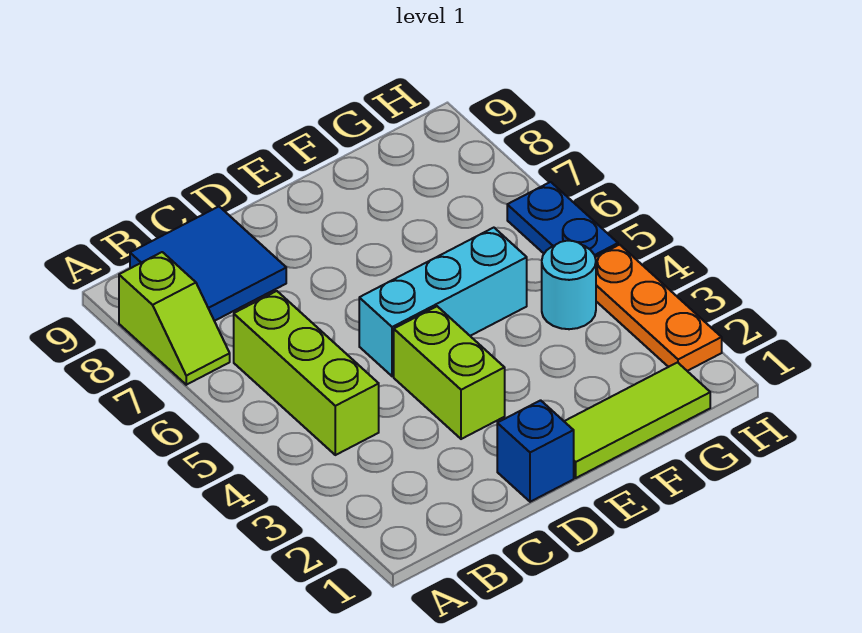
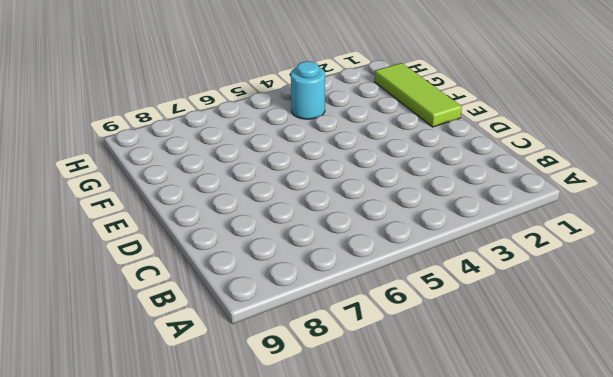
none -> lime slope A7:A8 level 1 top 8
none -> lime brick B4:B6 level 1

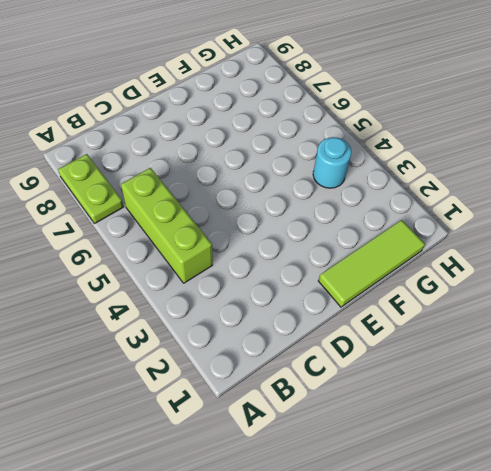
lime plate A7:A8 level 1 -> lime slope A7:A8 level 1 top 8
none -> blue tile B8:C9 level 1
none -> blue brick D1 level 1

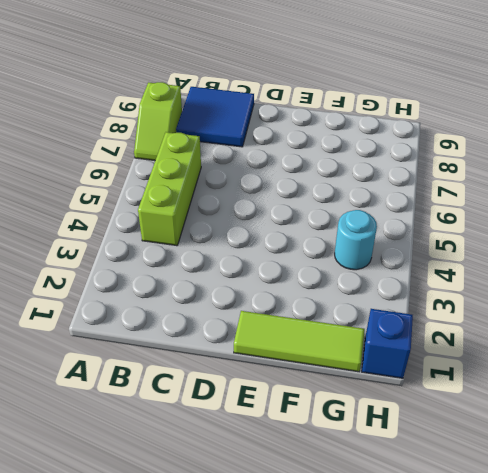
blue brick H1 level 1 -> blue brick D1 level 1
none -> lime brick D3:D4 level 1
none -> cyan brick D5:F5 level 1

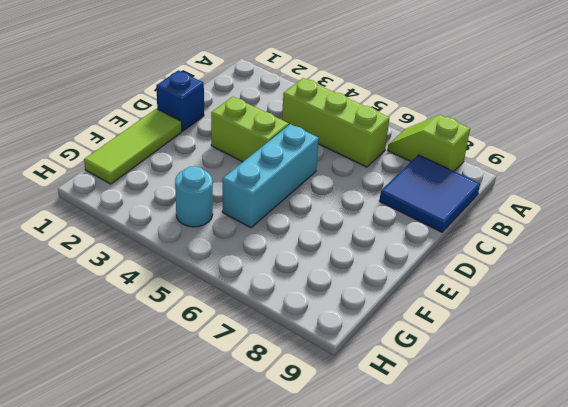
none -> orange plate H2:H4 level 1
none -> blue plate H5:H6 level 1

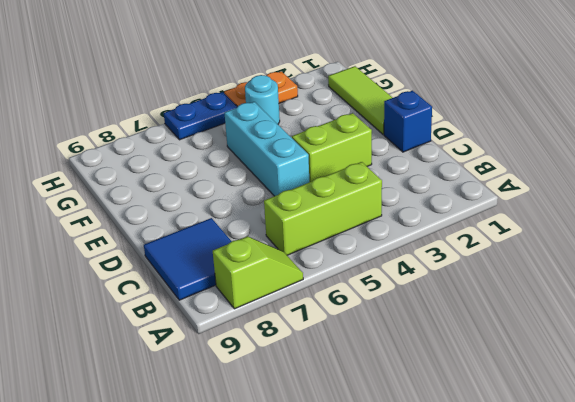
orange plate H3:H4 level 1 -> orange plate H2:H4 level 1

